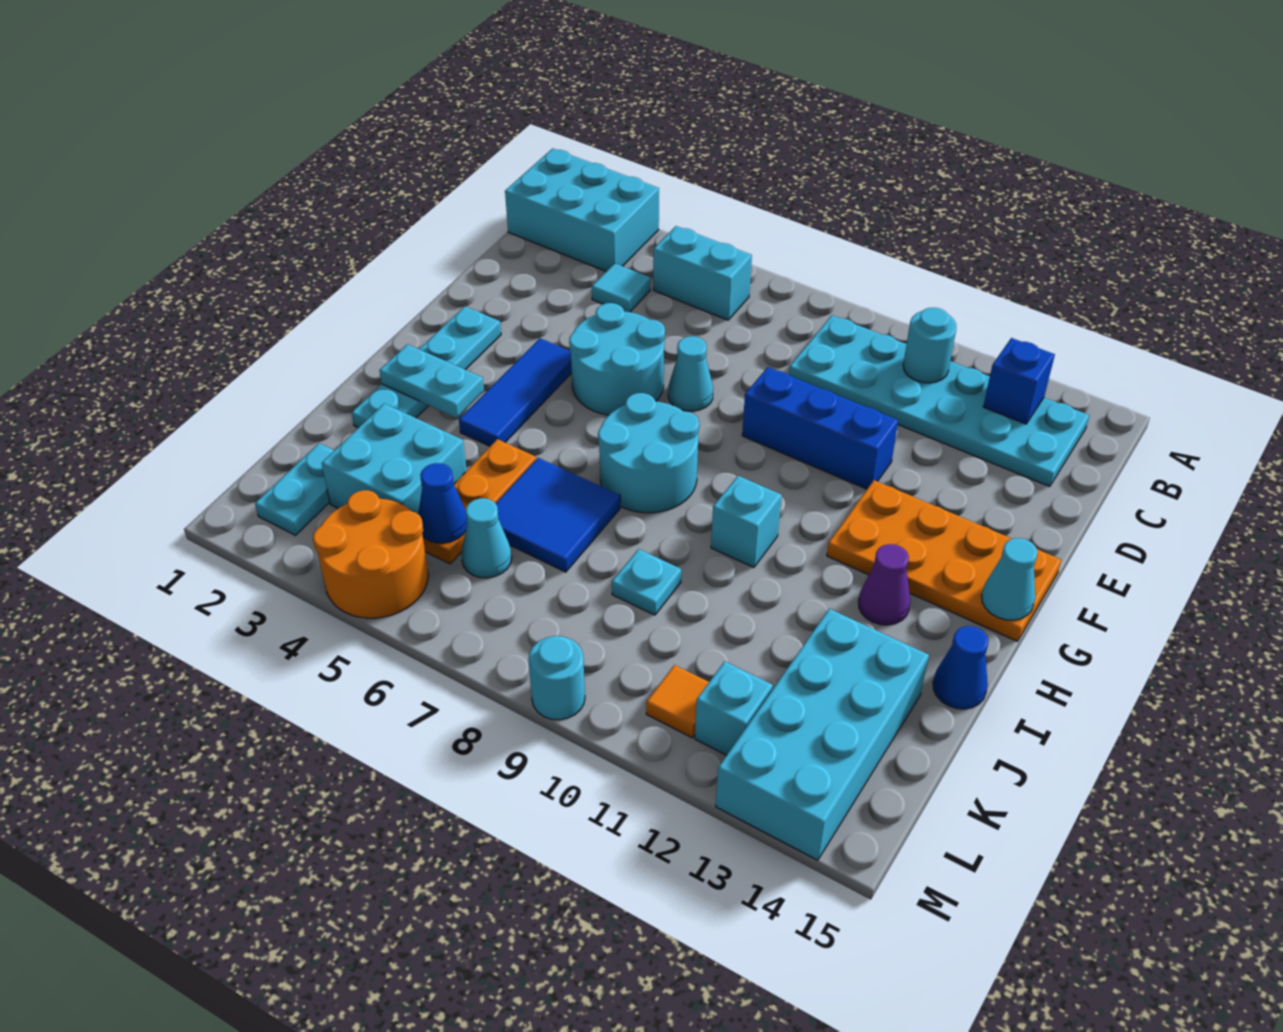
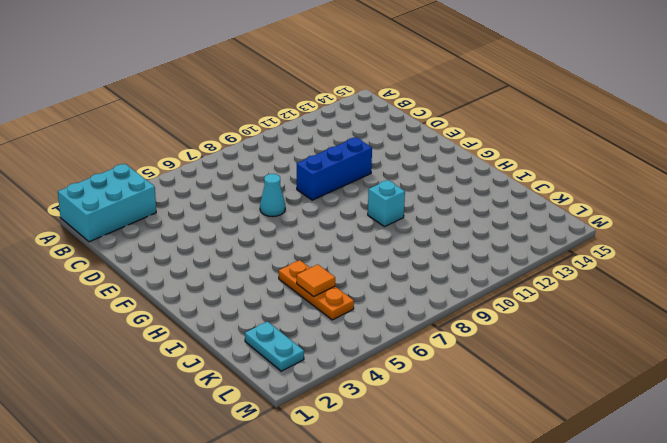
orange tile J5 level 2 -> orange tile L11 level 1
none -> cyan brick B5:B6 level 1
none -> cyan plate B9:C14 level 1
none -> cyan tile C4 level 1
none -> cyan round brick E5:F6 level 1

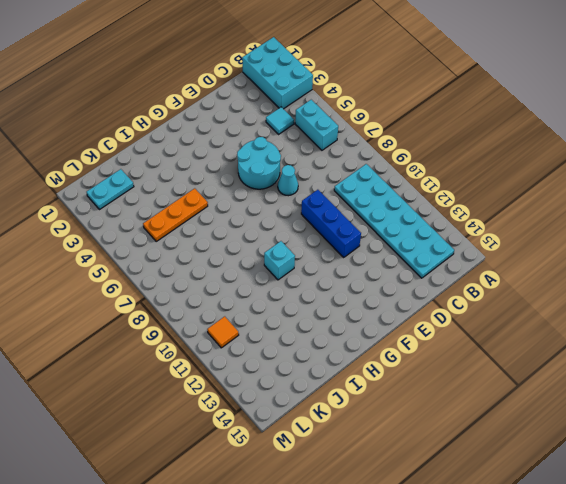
none -> cyan plate F2:I2 level 1
none -> blue tile F4:H4 level 1
none -> orange plate F12:G15 level 1
none -> cyan round brick G7:H8 level 1

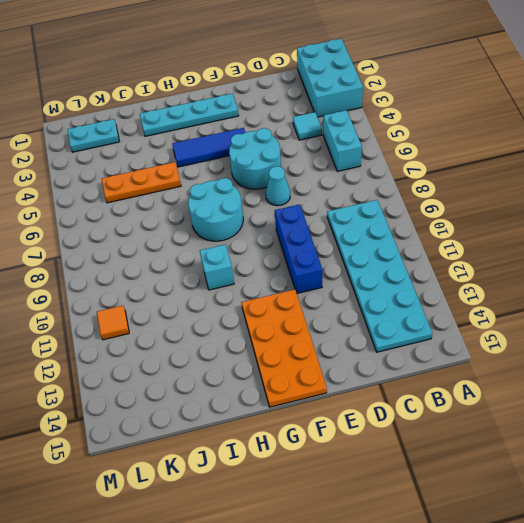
none -> purple cone H13 level 1
none -> blue tile I6:J7 level 1
none -> blue cone I15 level 1
none -> cyan brick J3:K4 level 1

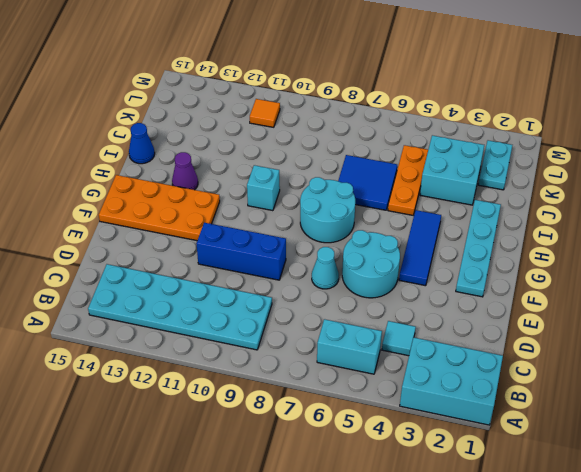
none -> cyan plate J9 level 1
none -> cyan brick J13:M14 level 1
none -> cyan cone K6 level 1
none -> orange round brick L4:M5 level 1

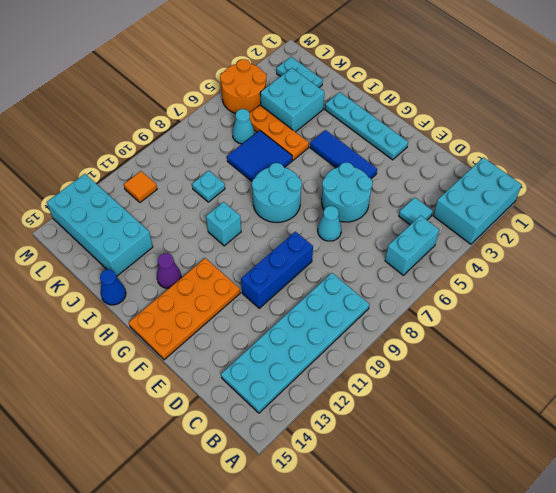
none -> cyan brick L12 level 1
none -> cyan round brick M9 level 1
none -> cyan round brick B11 level 2
none -> blue brick B13 level 2

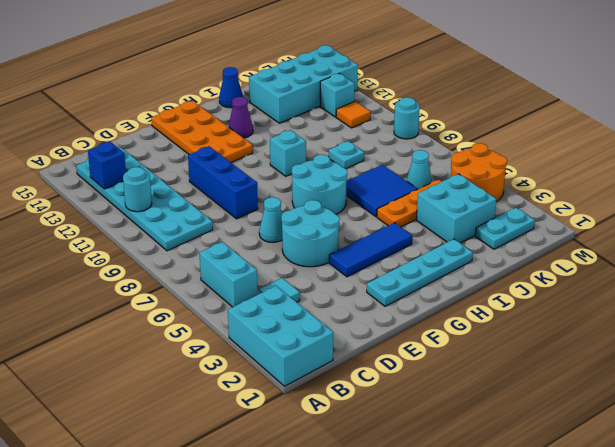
none -> cyan cone G15 level 2
none -> cyan plate H2:H3 level 2
none -> blue cone K5 level 2

